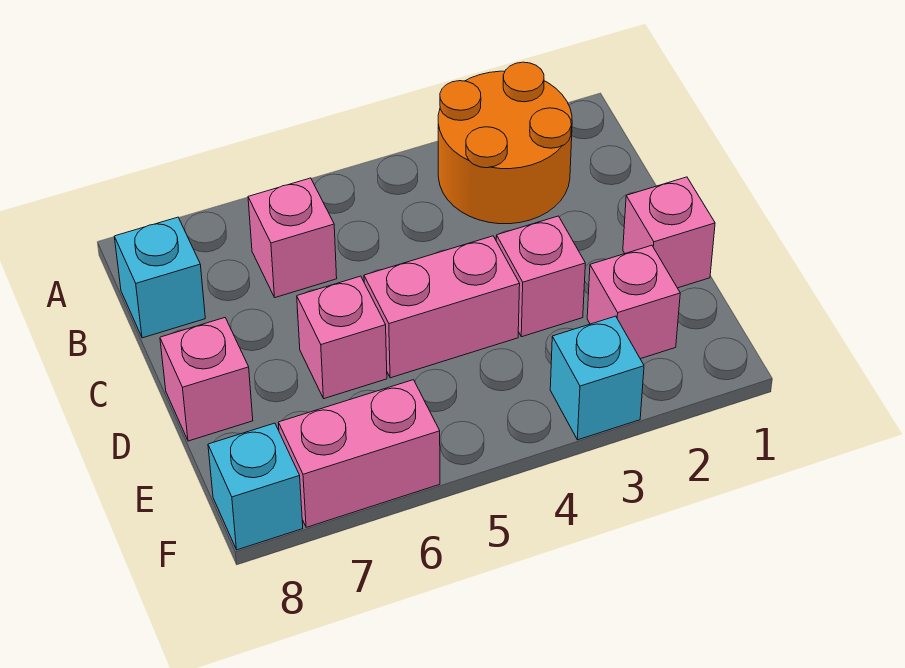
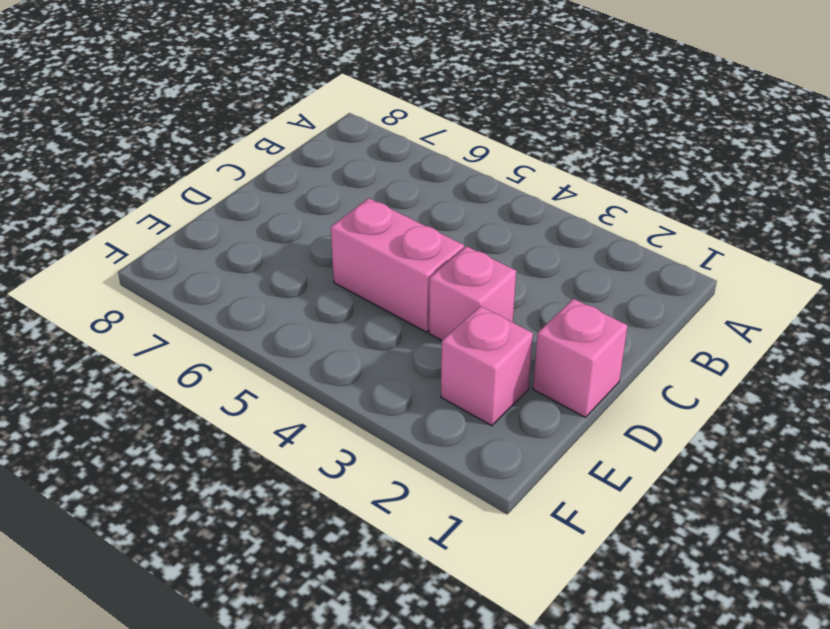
none -> orange round brick A2:B3 level 1
none -> pink brick B6 level 1
none -> cyan brick B8 level 1

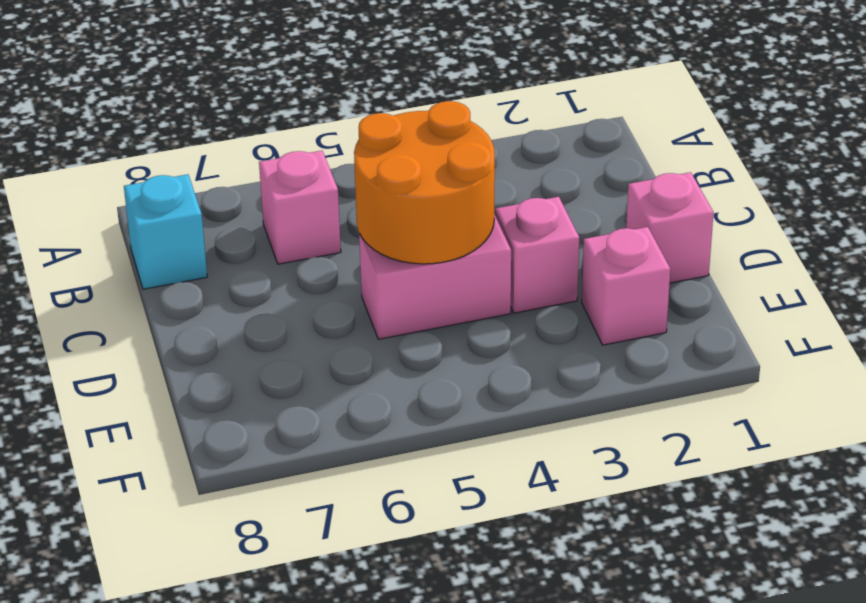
orange round brick C4:D5 level 2 -> orange round brick A2:B3 level 1
none -> pink brick D6 level 1
none -> pink brick D8 level 1
none -> cyan brick F3 level 1

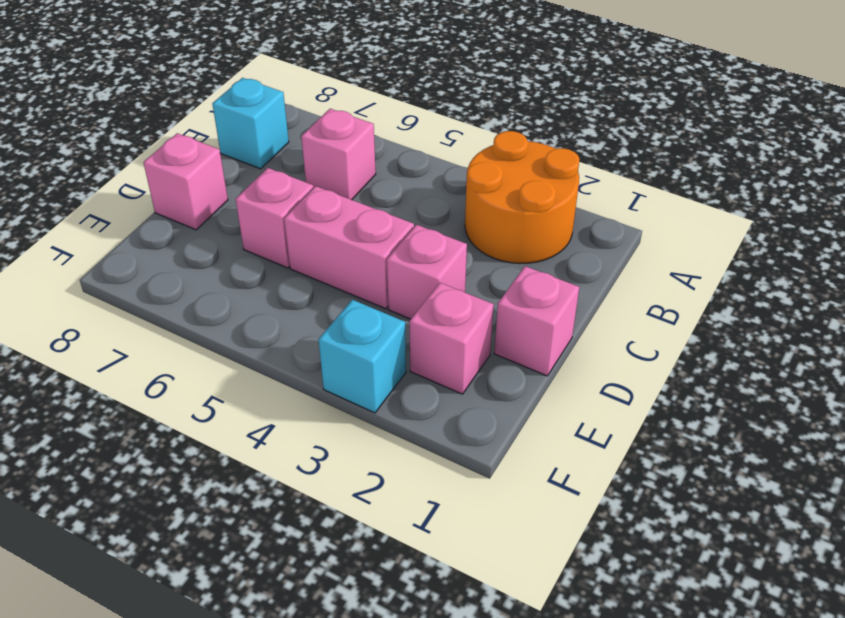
none -> pink brick F6:F7 level 1
none -> cyan brick F8 level 1

